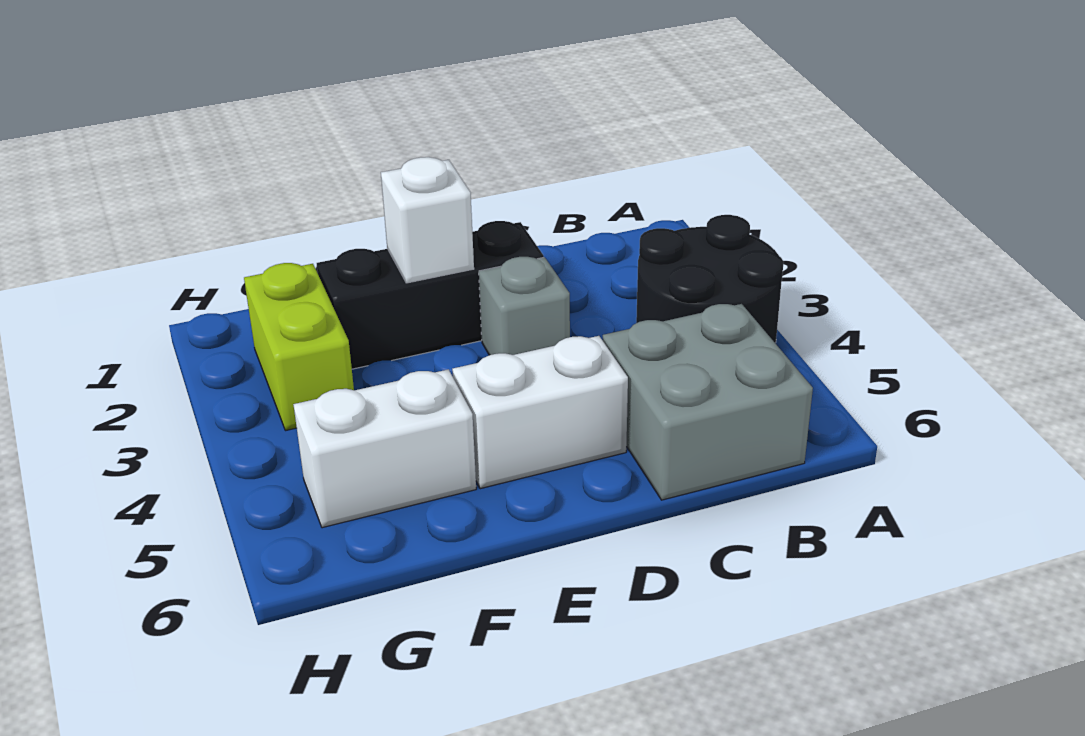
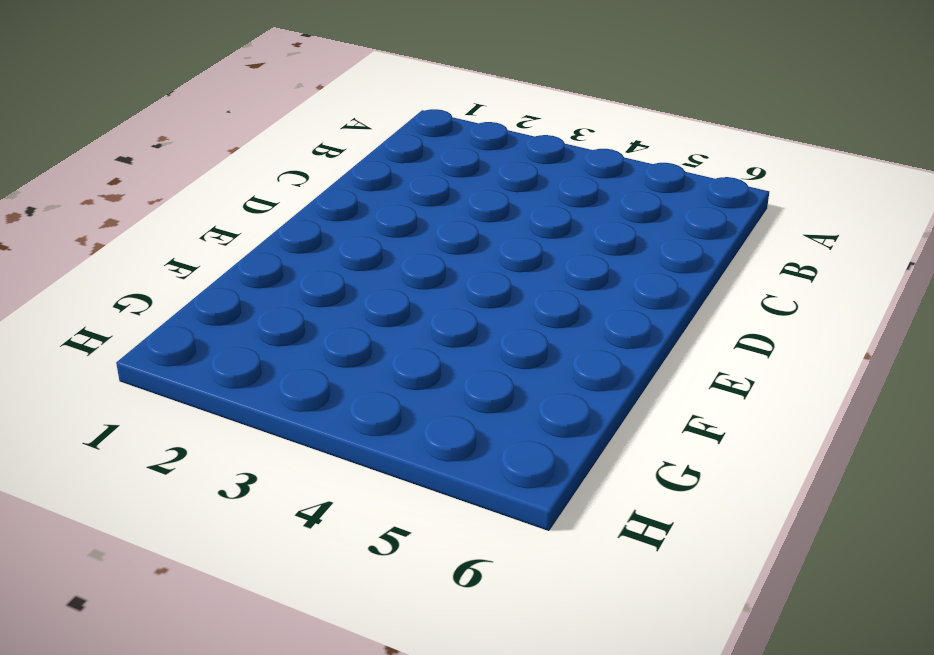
none -> black round brick A3:B4 level 1
none -> grey brick B5:C6 level 1

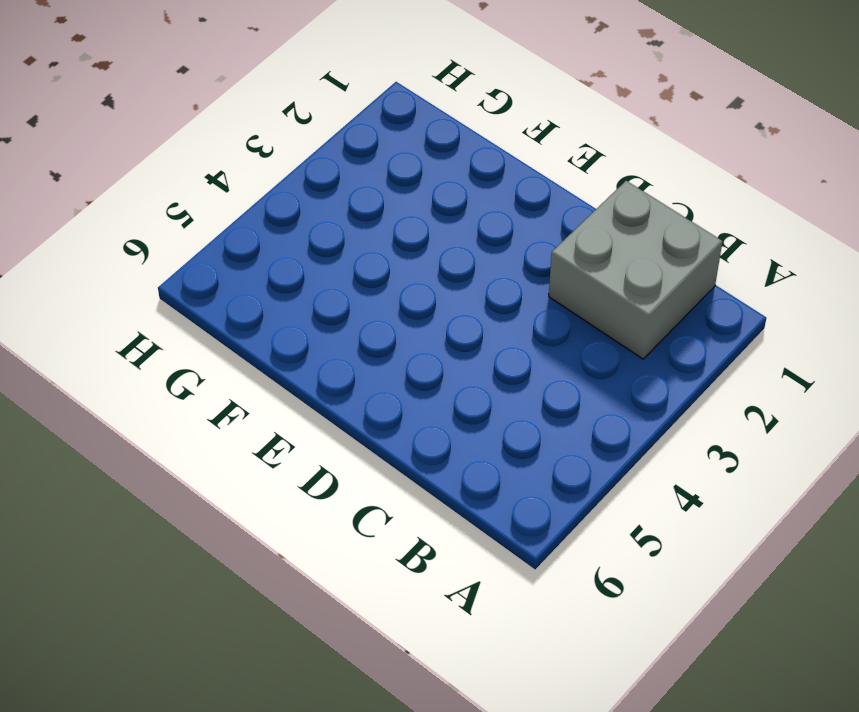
grey brick B1:C2 level 1 -> grey brick B5:C6 level 1
none -> black round brick A3:B4 level 1
none -> black brick D2:F2 level 1

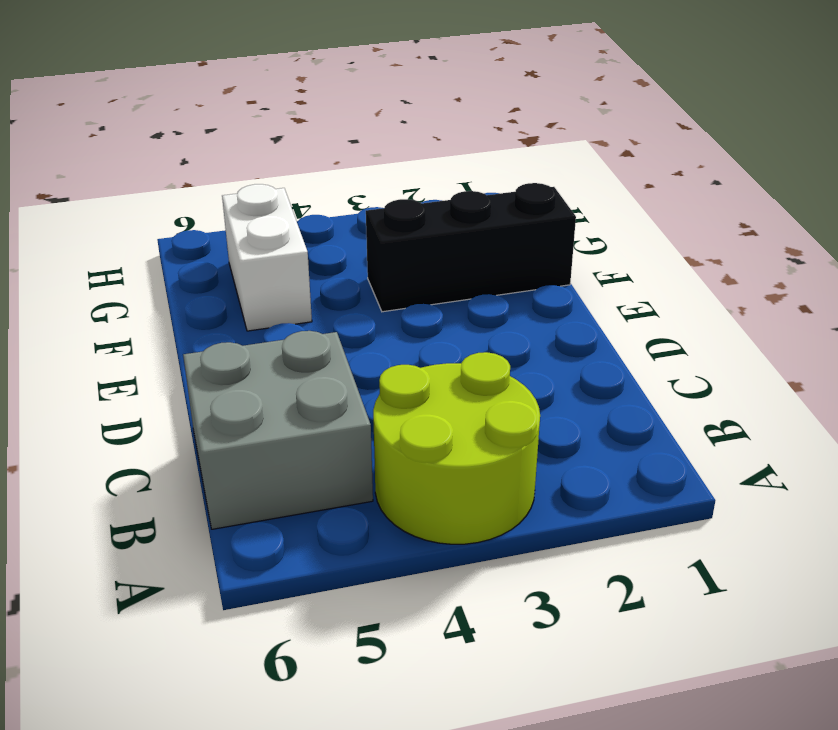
lime round brick A3:B4 level 1 -> black round brick A3:B4 level 1
black brick F1:F3 level 1 -> black brick D2:F2 level 1
none -> grey brick D3 level 1
none -> white brick D5:E5 level 1

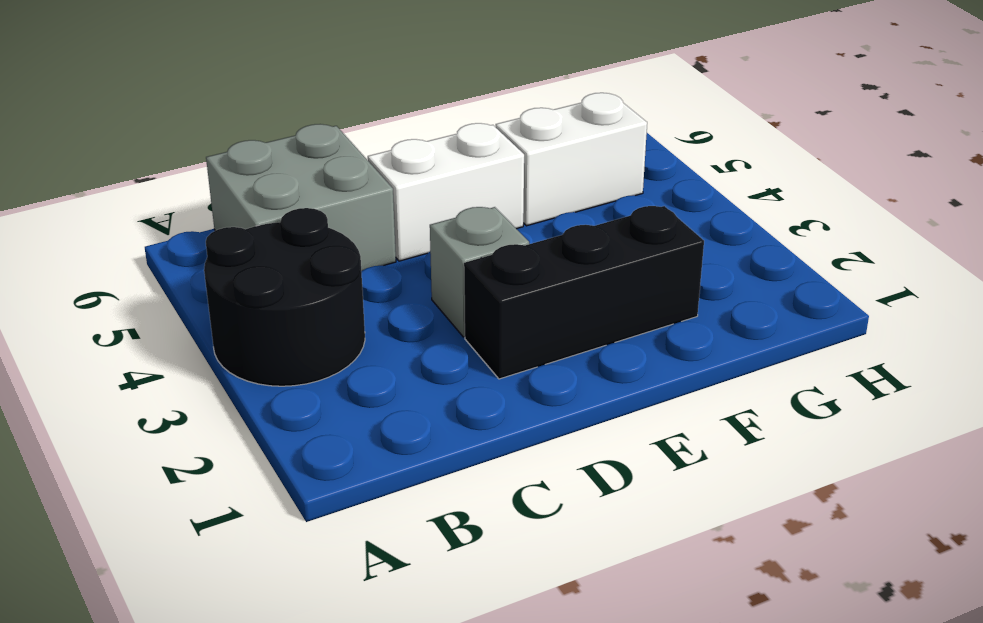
none -> lime brick G2:G3 level 1
none -> white brick E2 level 2

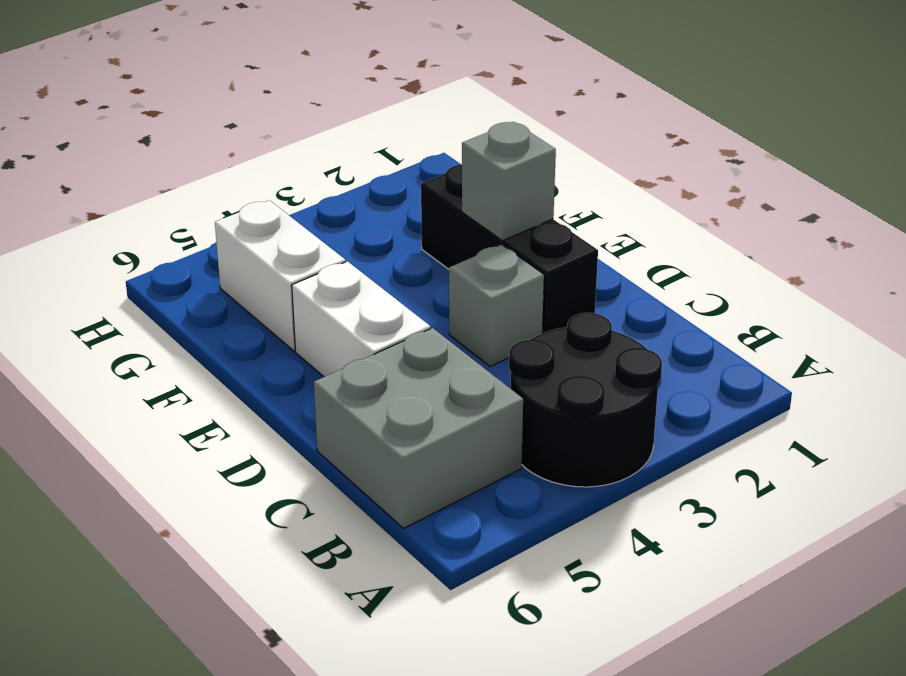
grey brick E2 level 2 -> white brick E2 level 2
none -> lime brick G2:G3 level 1

